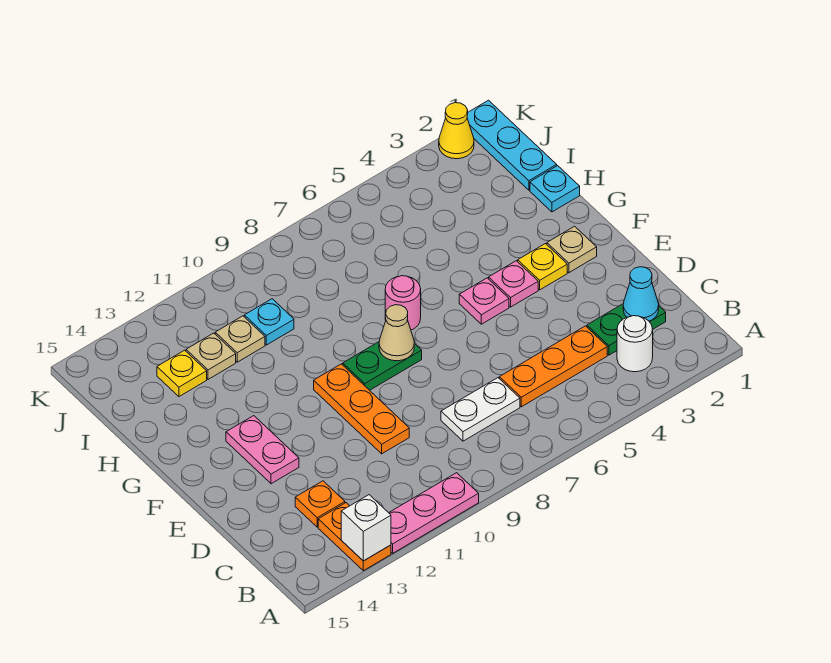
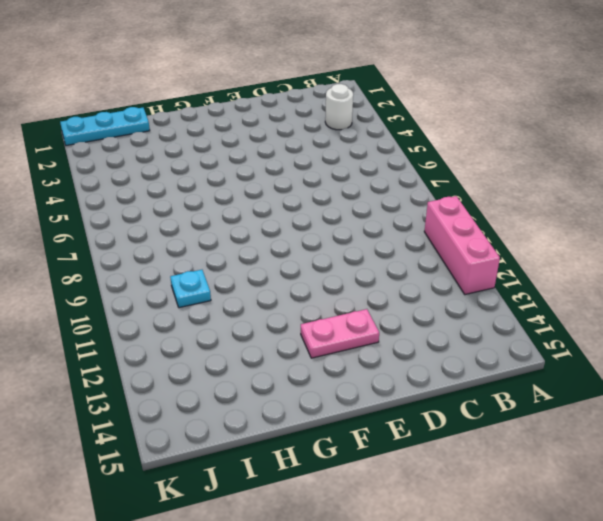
pink brick A10:A12 level 1 -> pink plate A10:A12 level 1
none -> orange plate A13:B13 level 1
none -> green plate C2:C3 level 1
none -> orange plate C4:C6 level 1

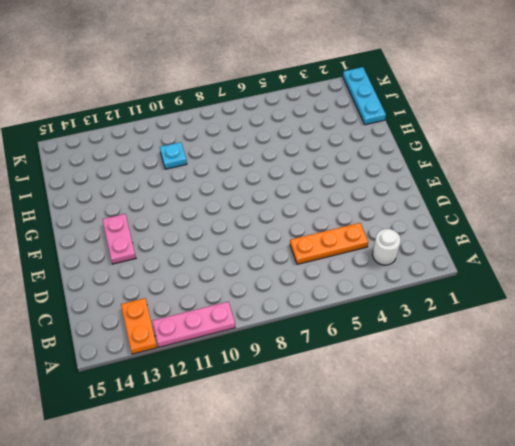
none -> green plate C2:C3 level 1
none -> white plate C7:C8 level 1
none -> orange plate C13 level 1

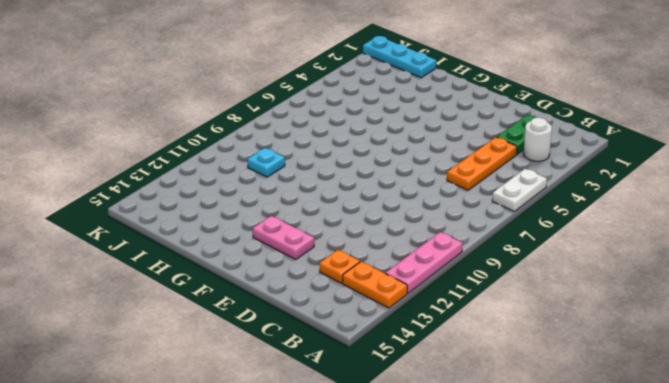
white plate A5:A6 level 1 -> white plate C7:C8 level 1
none -> orange plate D10:F10 level 1
none -> tan plate F2 level 1
none -> yellow plate F3 level 1

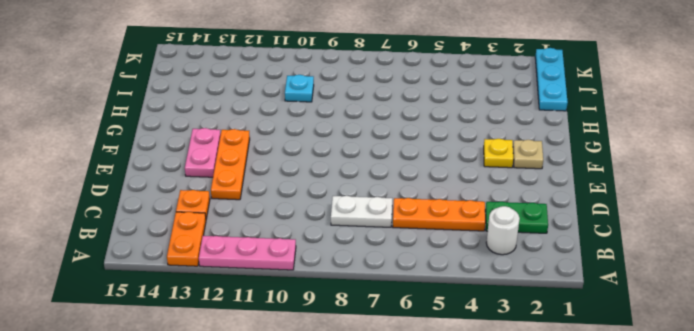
orange plate D12:F12 level 1 -> orange plate D10:F10 level 1
none -> pink plate F4 level 1
none -> pink plate F5 level 1
none -> green plate F8:F9 level 1

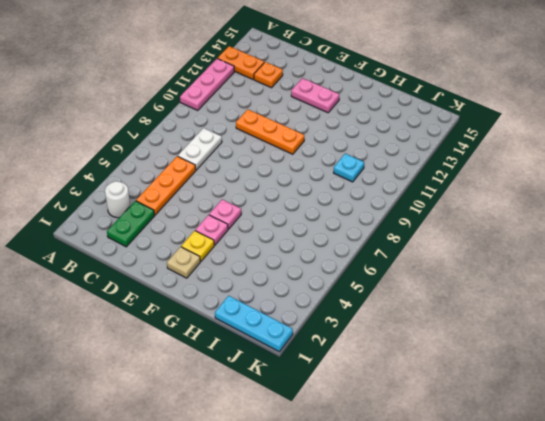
none -> green plate F8:F9 level 1
none -> pink round brick G7 level 1
none -> cyan plate H1 level 1

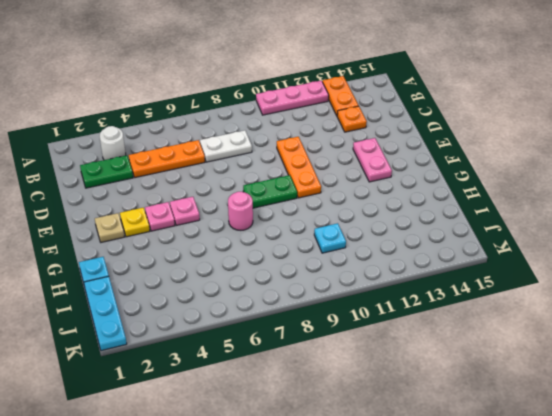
none -> tan plate I11 level 1
none -> tan plate I12 level 1
none -> yellow plate I13 level 1

